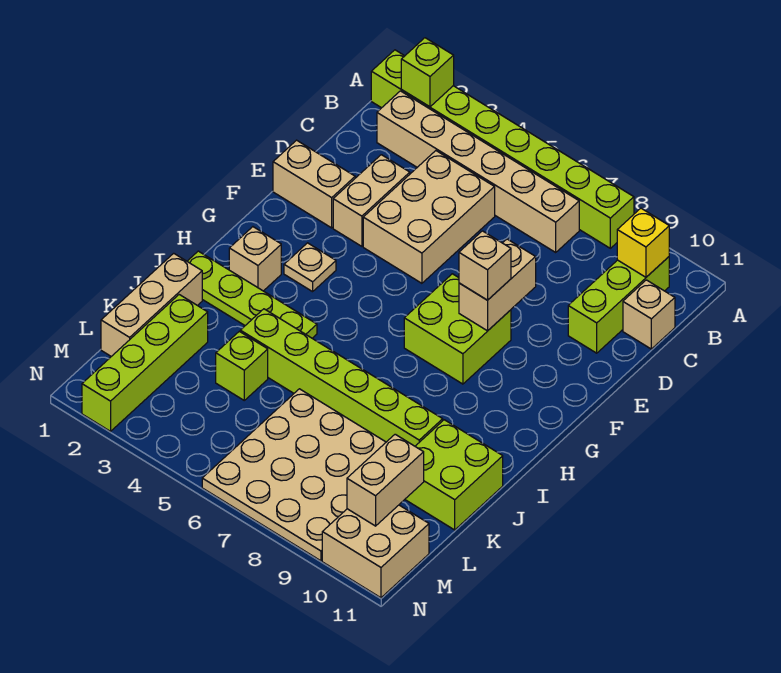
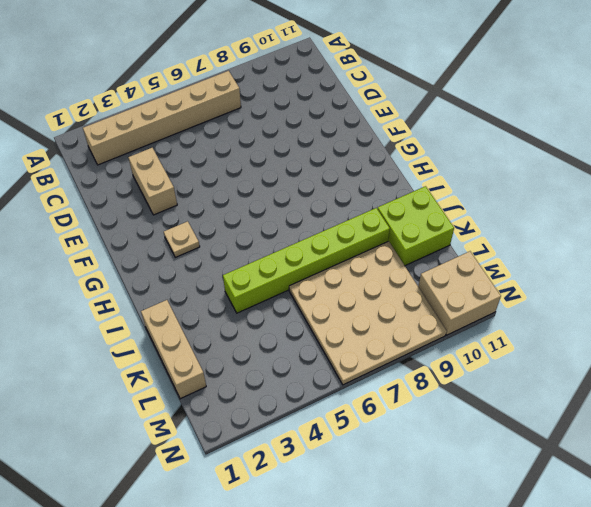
none -> lime brick A1:A8 level 1
none -> lime brick B10:D10 level 1
none -> tan brick C4:E5 level 1

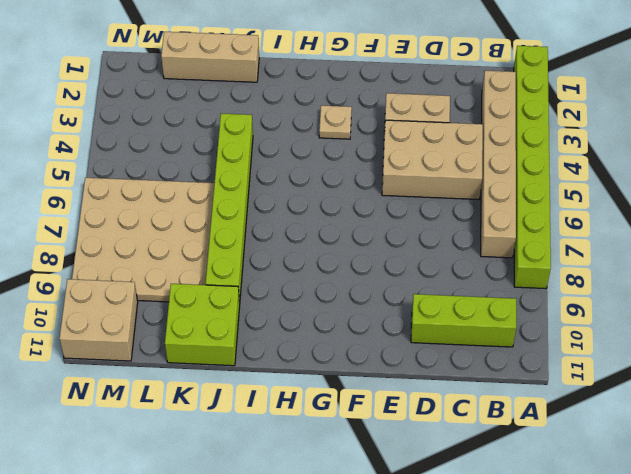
none -> tan brick C11 level 1
none -> tan brick E1:E2 level 1
none -> lime brick F7:G8 level 1

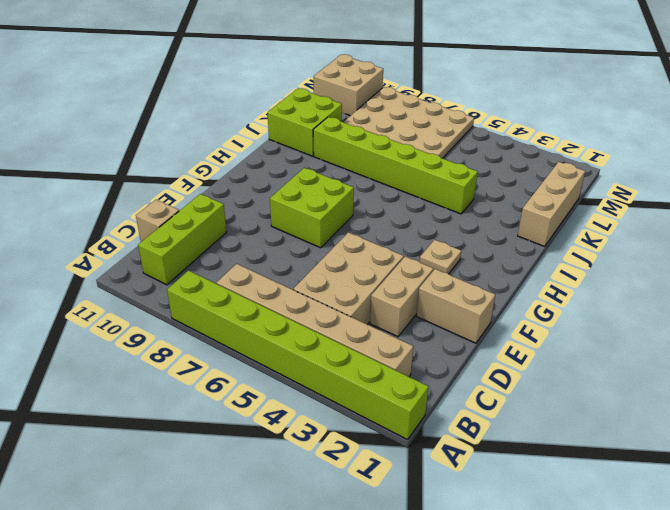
none -> tan brick H2 level 1
none -> lime plate I1:I4 level 1
none -> lime brick K2:N2 level 1

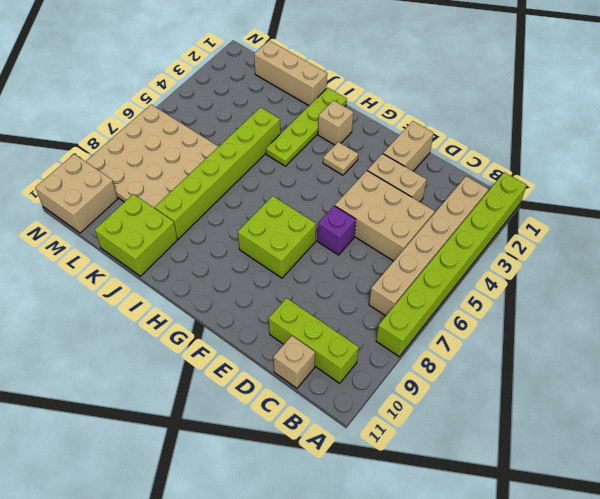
purple brick E6 level 1 -> none
none -> lime brick K2:N2 level 1
none -> lime brick K4 level 1
none -> lime brick A2 level 2

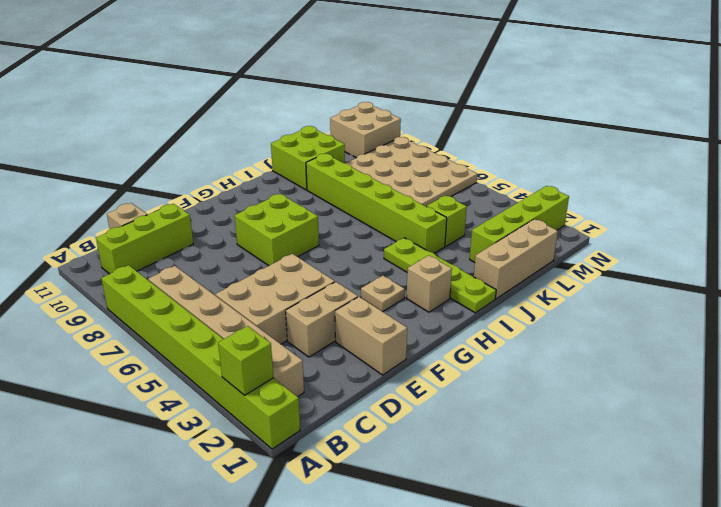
none -> yellow brick B10 level 2
none -> tan brick E8:F8 level 2
none -> tan brick L10:M10 level 2

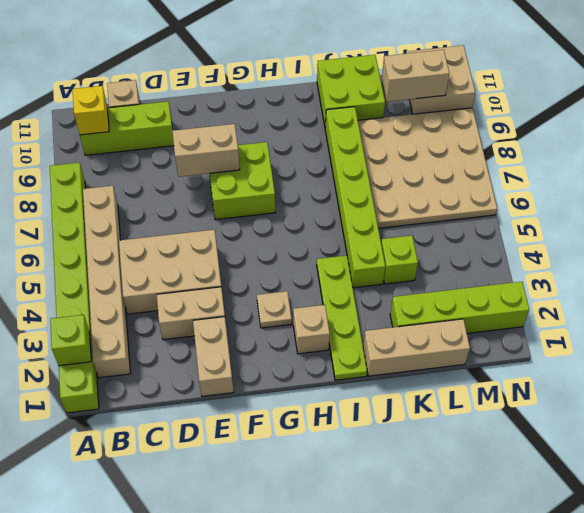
none -> tan brick F8 level 3

